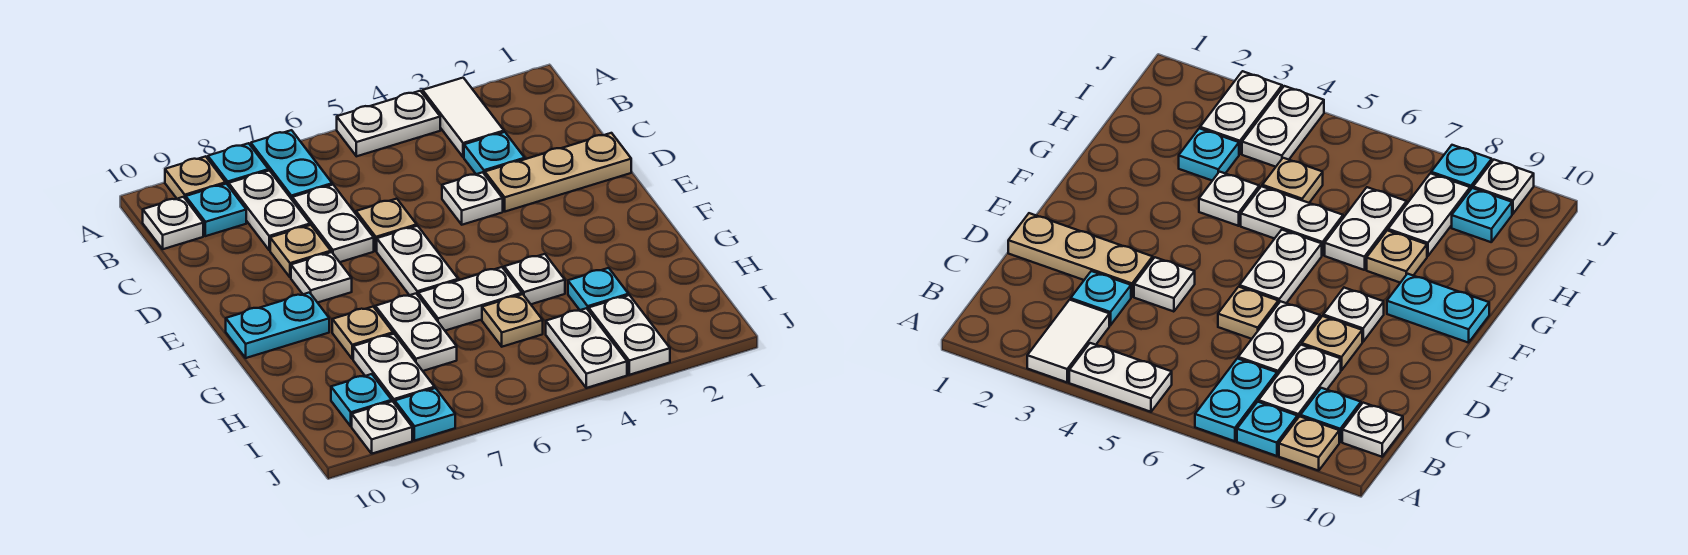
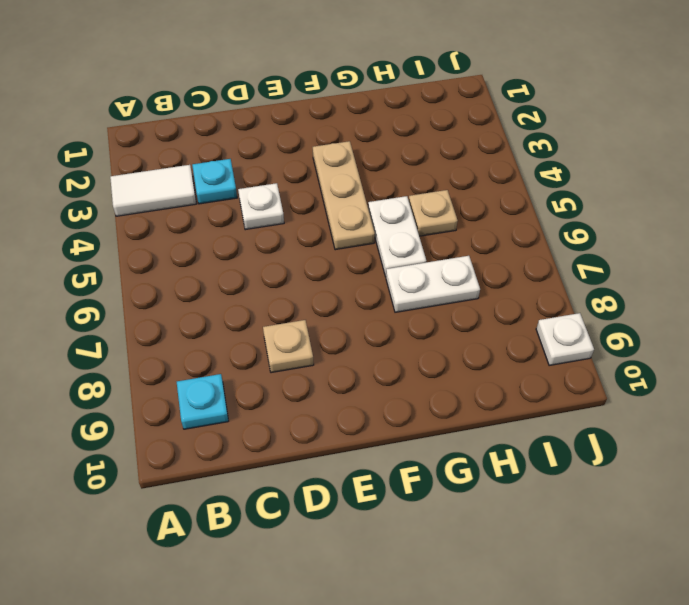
tan plate F3:F5 level 1 -> tan plate D1:D3 level 1
none -> white plate A4:A5 level 1
none -> cyan plate A7:B7 level 1
none -> cyan plate A8 level 1

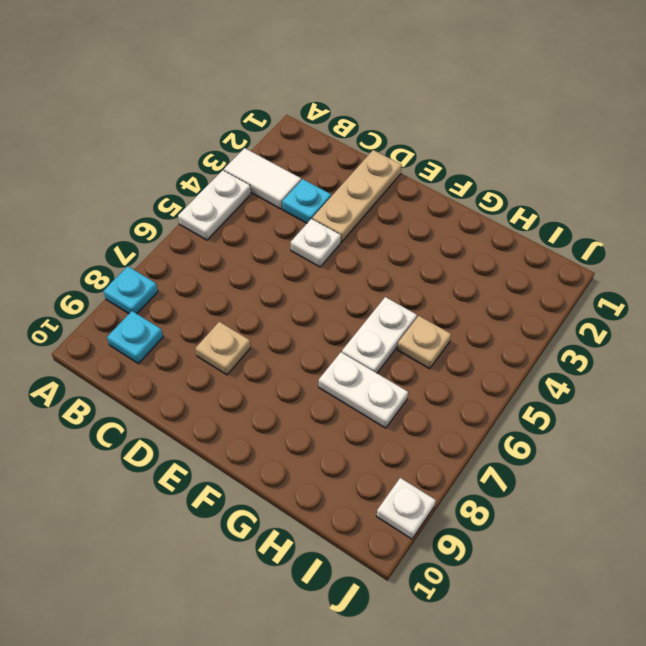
none -> cyan plate A7:B7 level 1
none -> tan plate A9 level 1
none -> white plate B8:C8 level 1

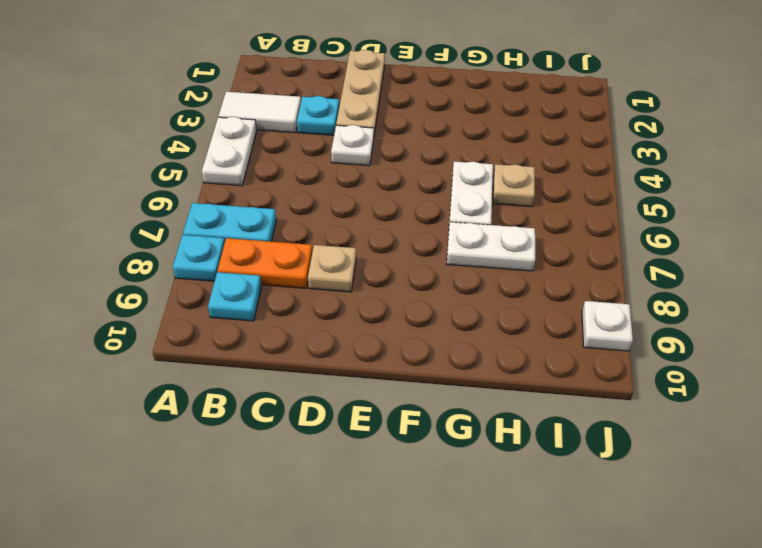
orange plate B8:C8 level 1 -> white plate B8:C8 level 1
none -> tan plate A9 level 1
none -> white plate B10 level 1
none -> white plate C7:D7 level 1

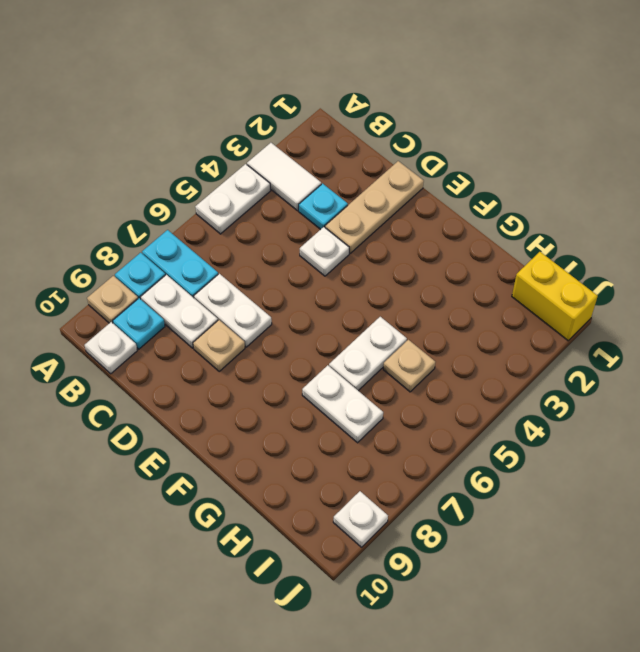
yellow brick I1:J1 level 1 -> none
none -> tan plate D6 level 1
none -> white plate E6:F6 level 1
none -> white plate E8 level 1

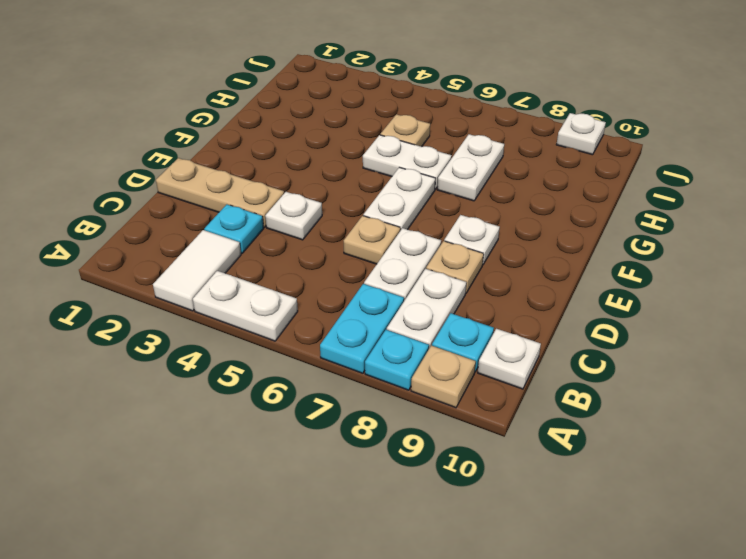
none -> cyan plate F9:F10 level 1
none -> white plate G4 level 1
none -> tan plate G8 level 1

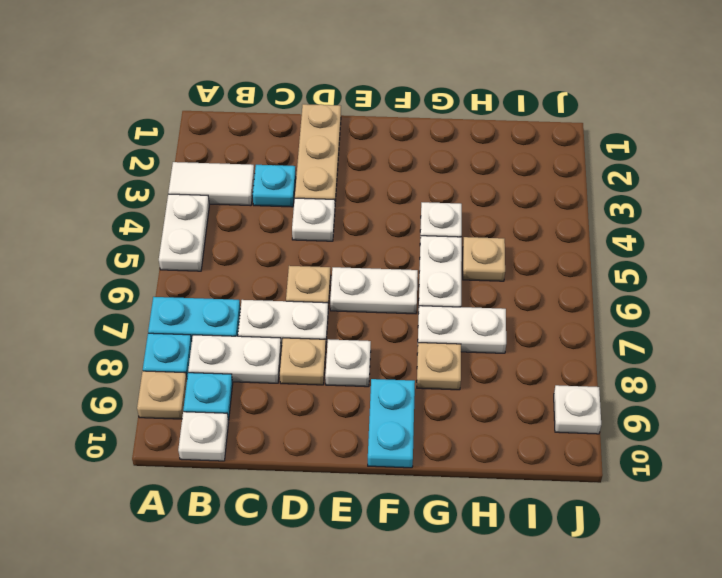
none -> cyan plate H3 level 1
none -> white plate H8:I8 level 1
none -> white plate I3:J3 level 1

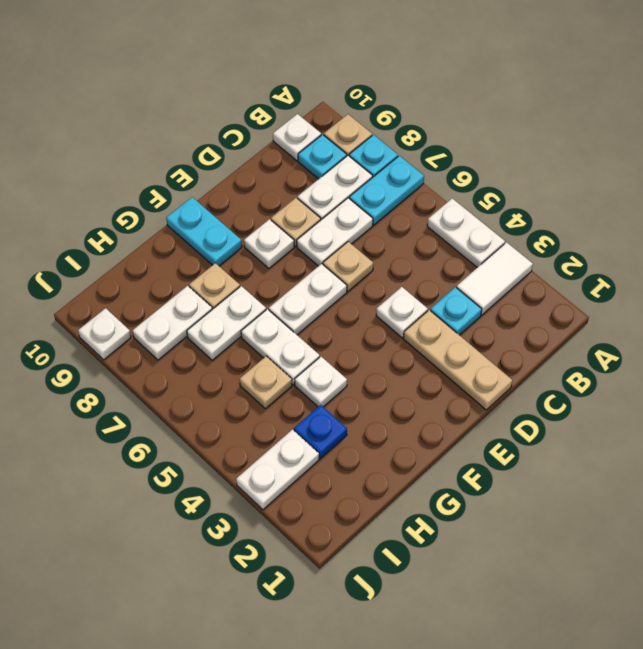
blue plate H3 level 1 -> cyan plate H3 level 1
none -> white plate I4:J4 level 1
none -> cyan plate I9 level 1
none -> cyan plate J8 level 1

